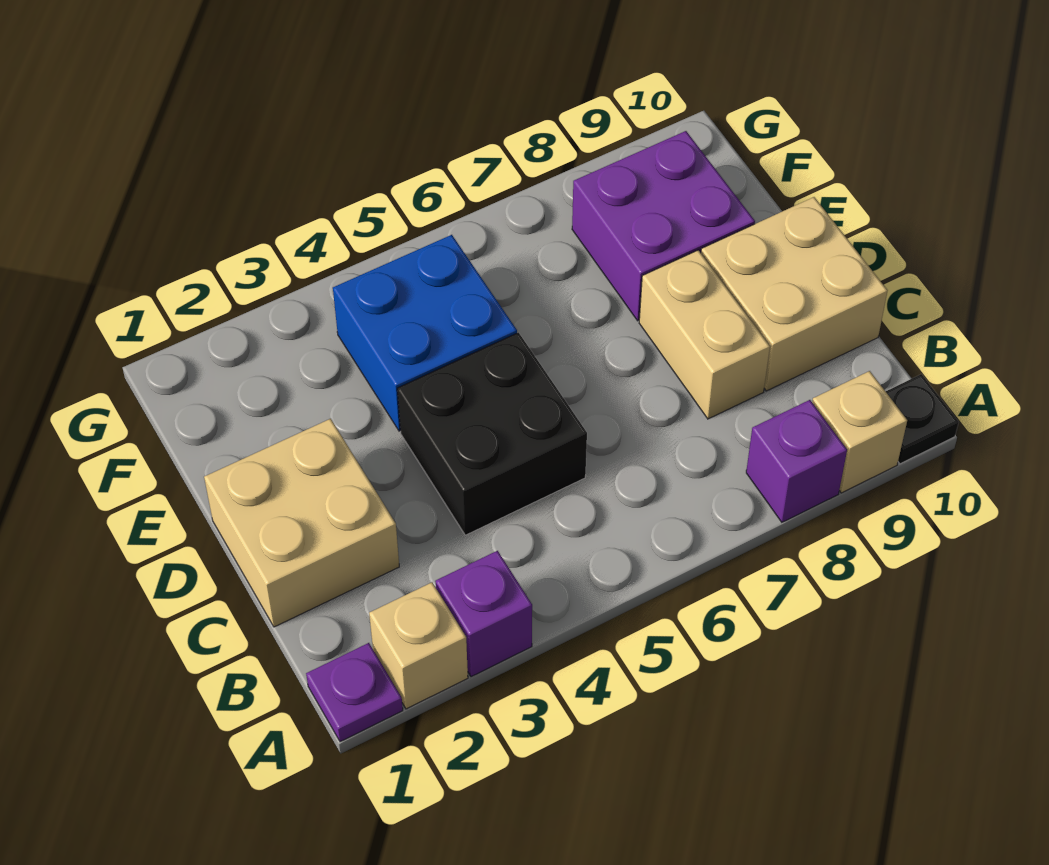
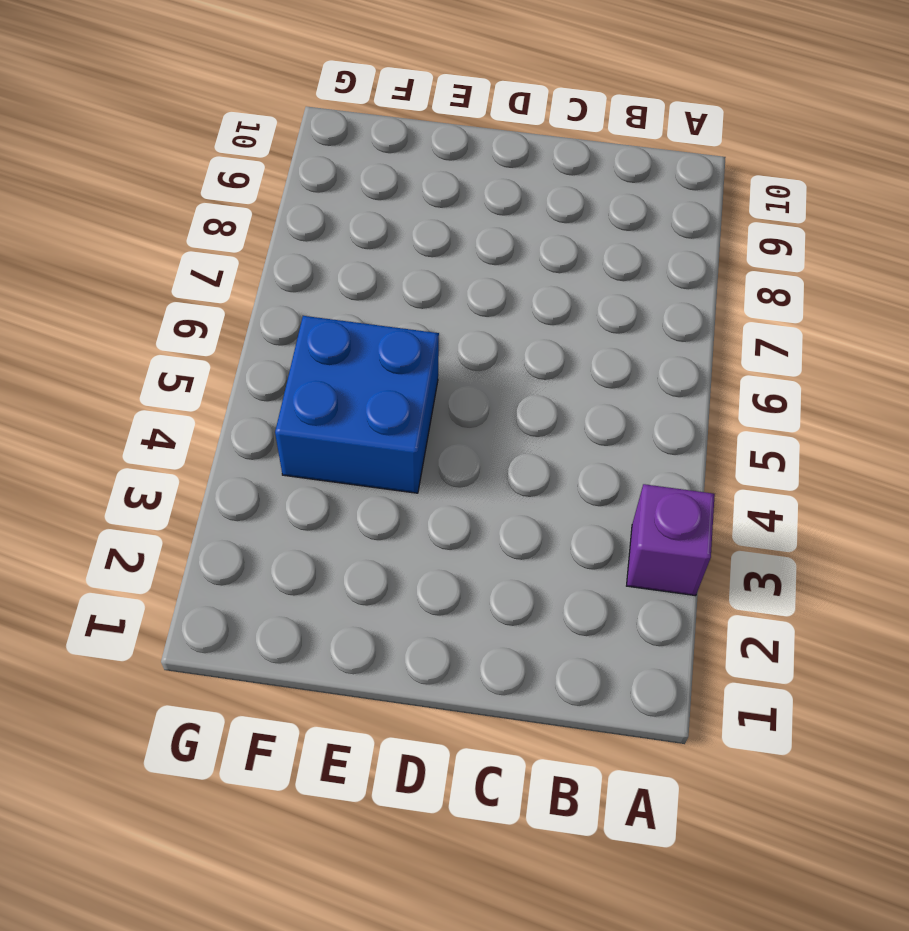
none -> purple plate A1 level 1
none -> tan brick A2 level 1
none -> purple brick A8 level 1

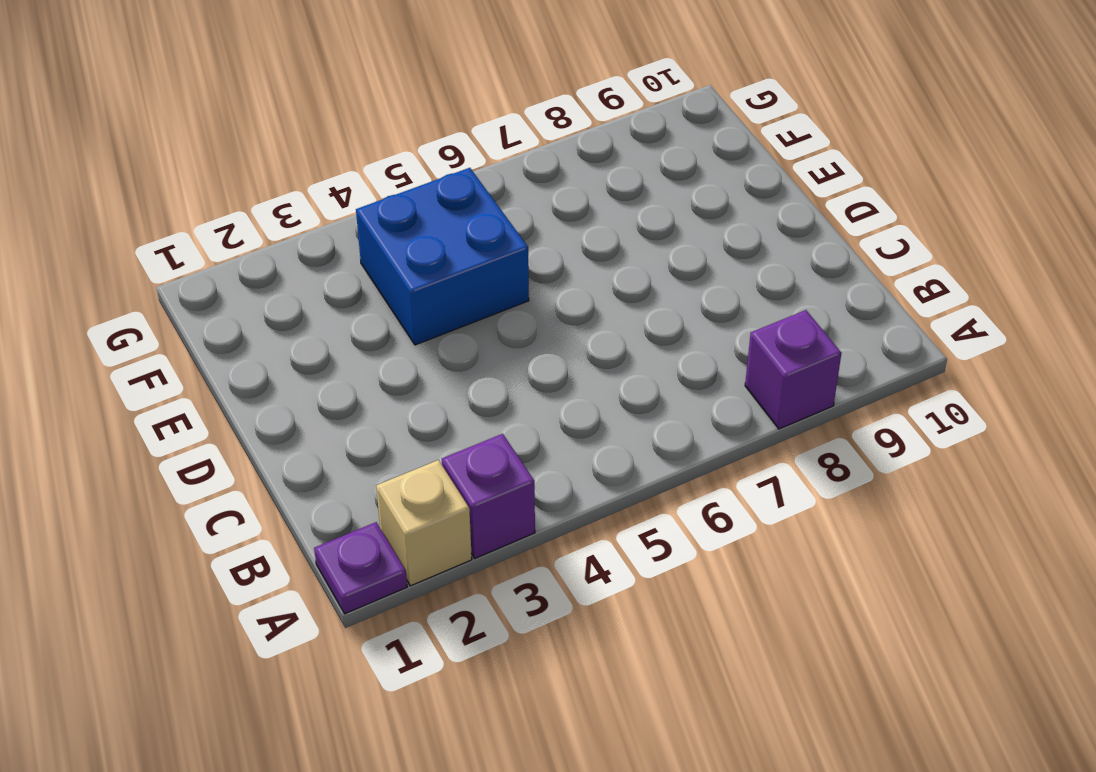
none -> tan brick A9 level 1
none -> black plate A10 level 1
none -> tan brick C1:D2 level 1

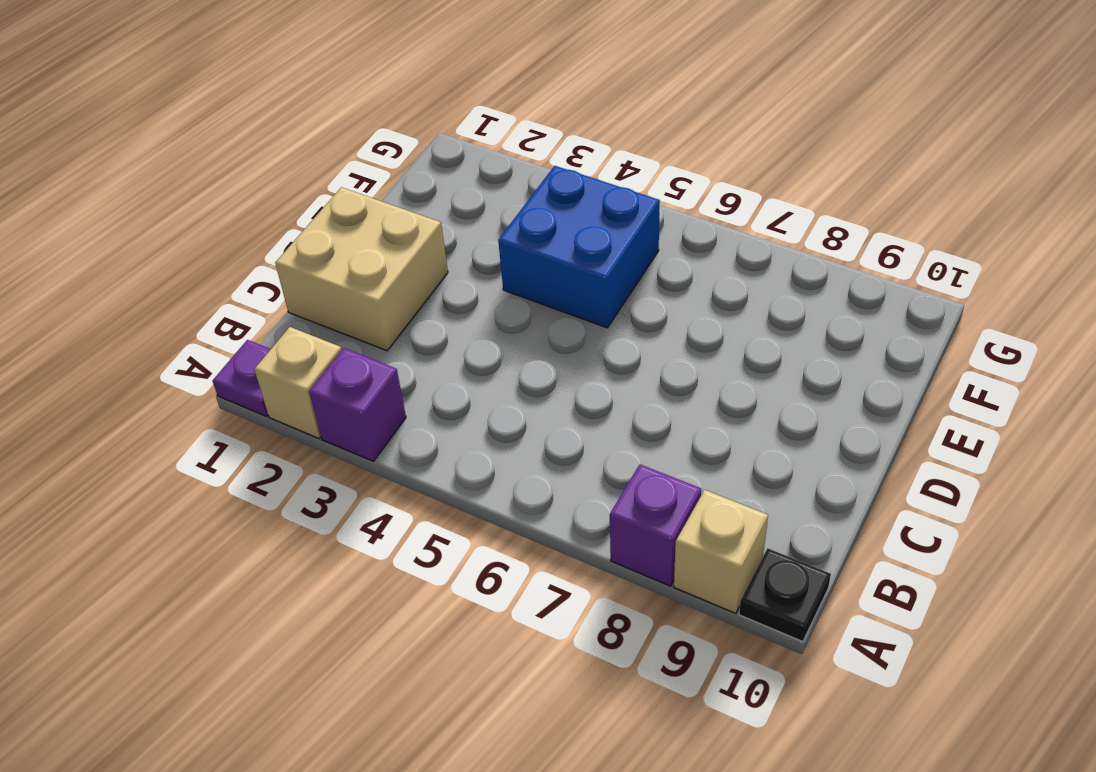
none -> black brick C4:D5 level 1
none -> tan brick C8:D8 level 1
none -> tan brick C9:D10 level 1

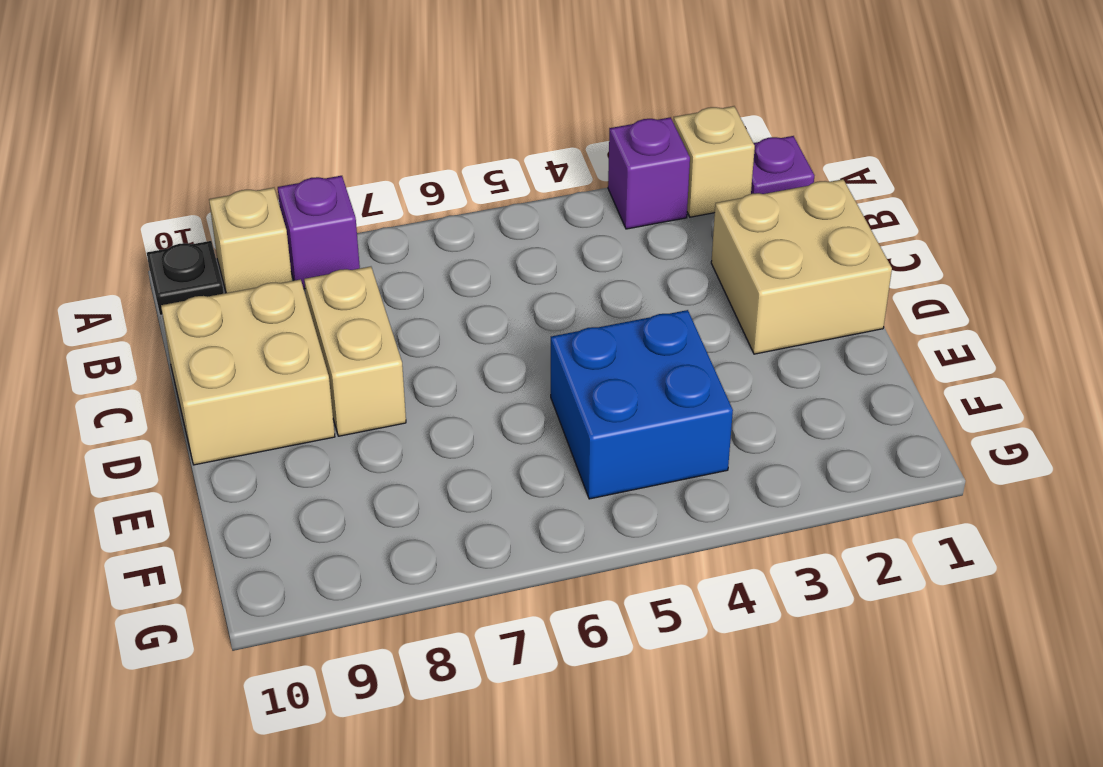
none -> black brick C4:D5 level 1
none -> purple brick E8:F9 level 1

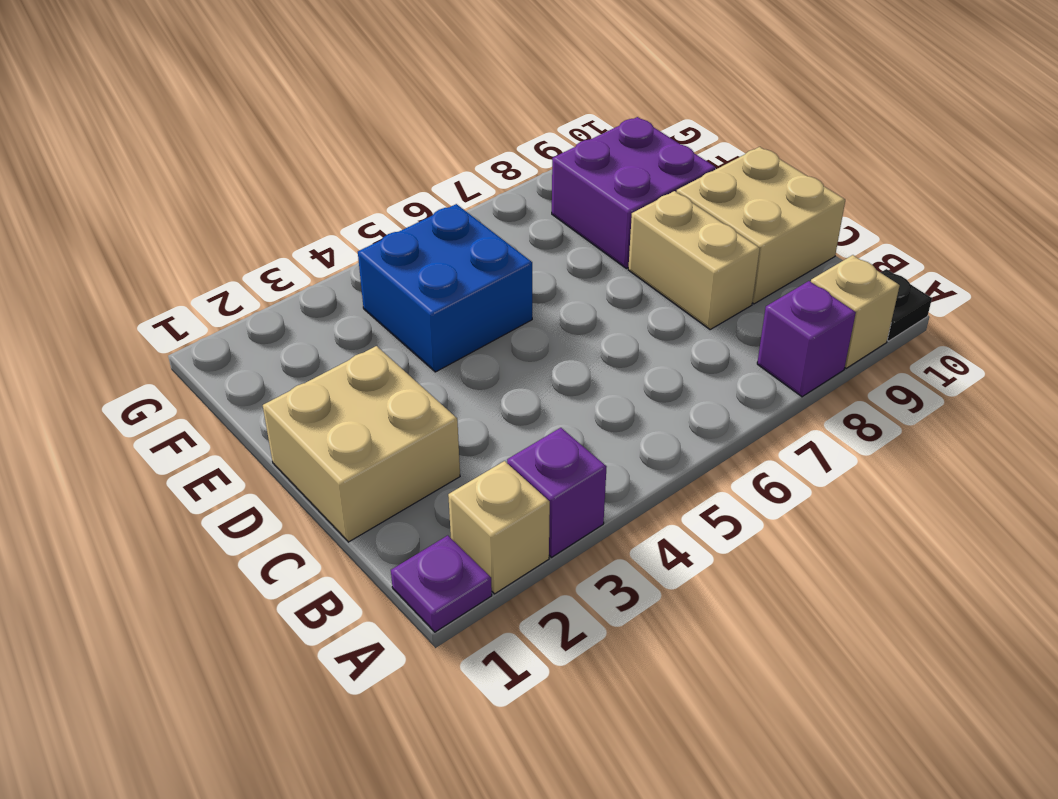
none -> black brick C4:D5 level 1

